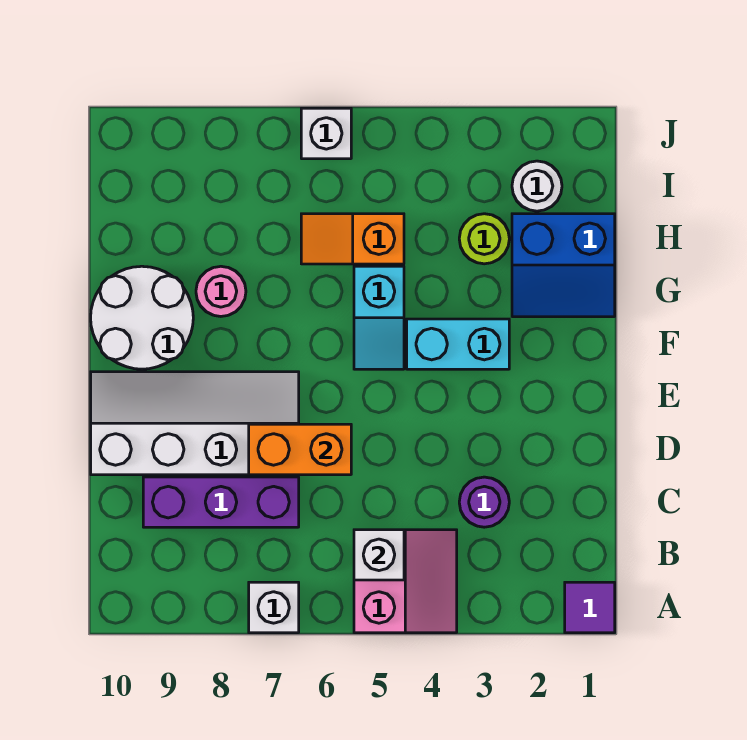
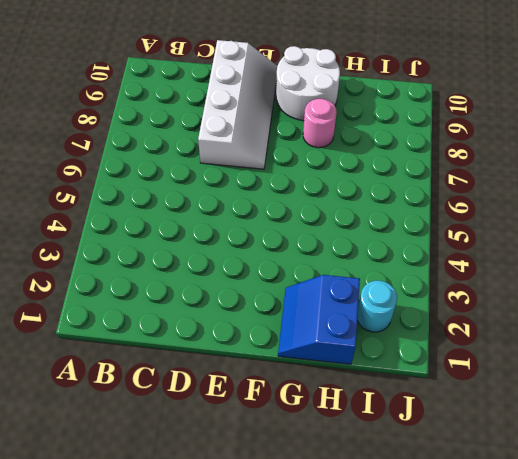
cyan round brick I2 level 1 -> white round brick I2 level 1
none -> purple tile A1 level 1
none -> pink slope A4:B5 level 1 top 5
none -> white brick A7 level 1

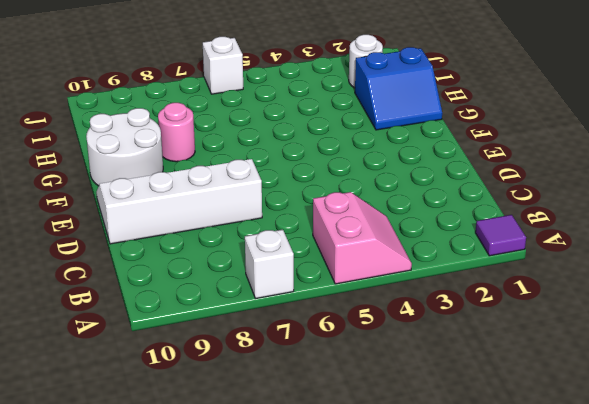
none -> purple round brick C3 level 1
none -> purple brick C7:C9 level 1
none -> cyan brick F3:F4 level 1

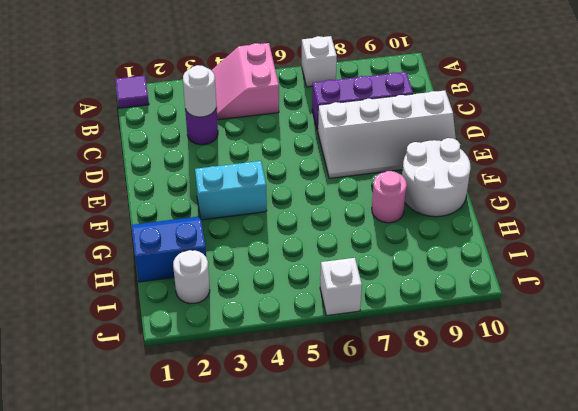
white round brick C3 level 2 -> none
none -> cyan slope F5:G5 level 1 top G
none -> lime round brick H3 level 1
none -> orange slope H5:H6 level 1 top 5

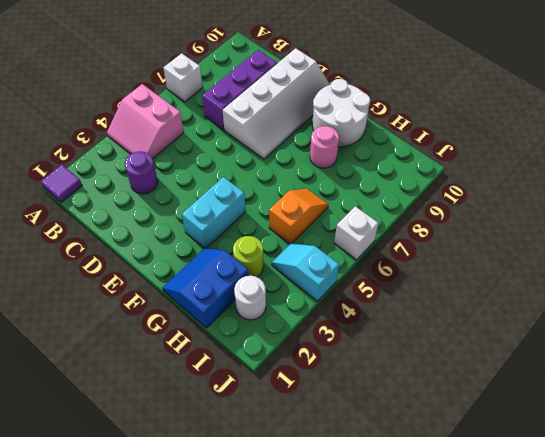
cyan slope I4:J4 level 1 top J -> cyan slope F5:G5 level 1 top G
none -> white brick B5 level 2
none -> orange brick D6:D7 level 2

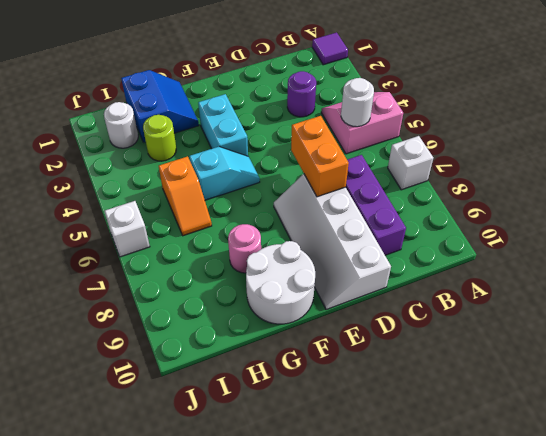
white round brick B5 level 2 -> white brick B5 level 2

